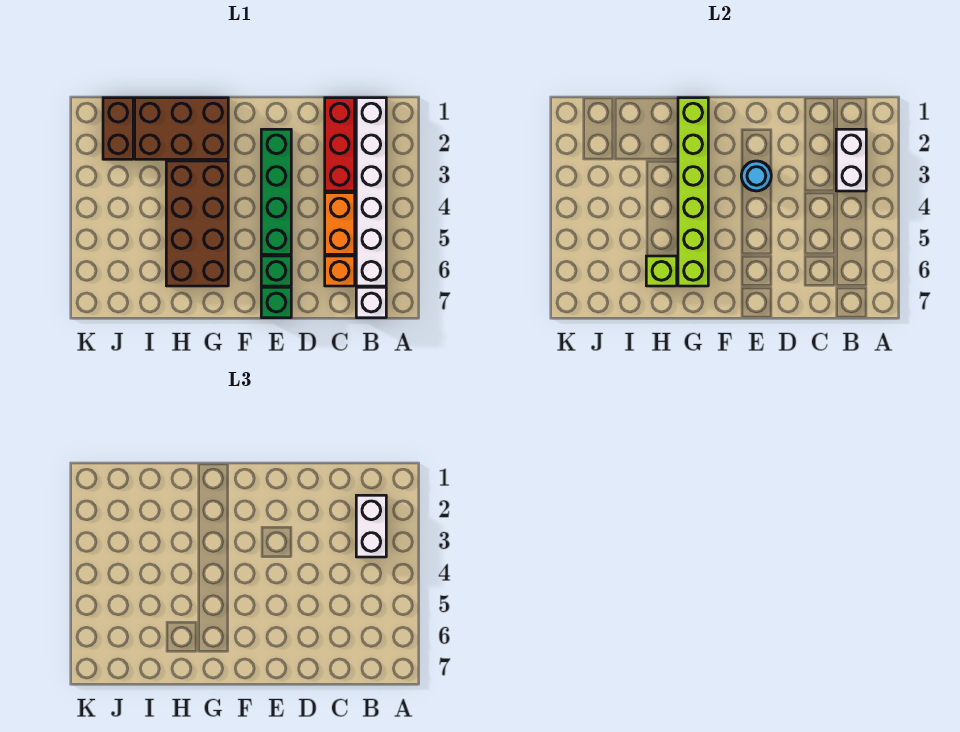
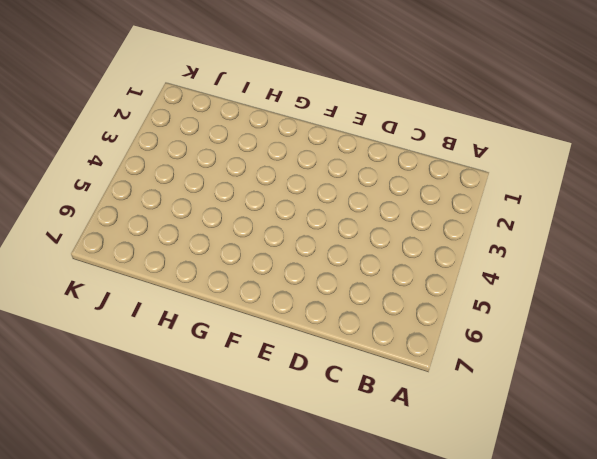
none -> white brick B1:B6 level 1
none -> white brick B7 level 1
none -> red brick C1:C3 level 1

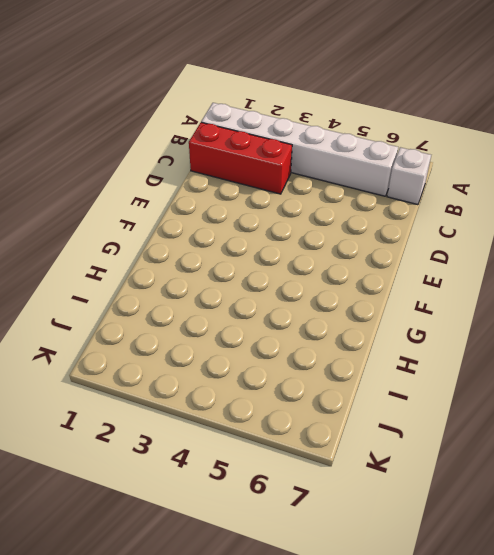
none -> orange brick C4:C5 level 1
none -> orange brick C6 level 1
none -> green brick E2:E5 level 1

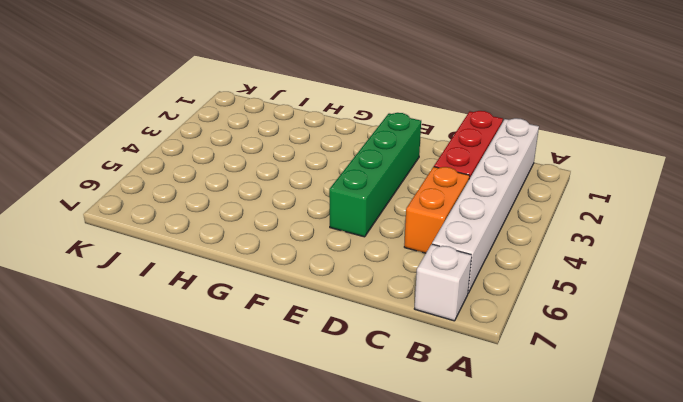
none -> orange brick C6 level 1
none -> green brick E6 level 1
none -> green brick E7 level 1

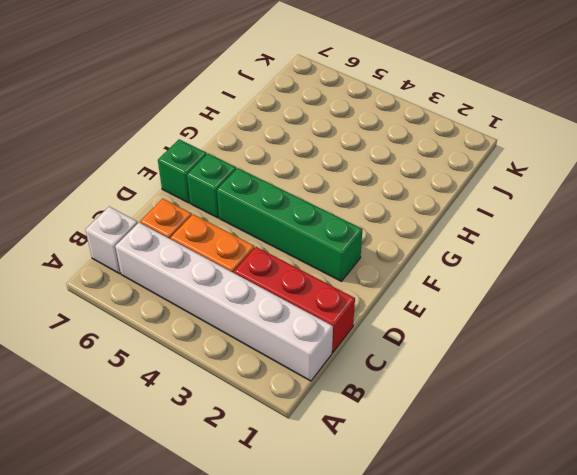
none -> brown brick G1:I2 level 1
none -> brown brick G3:H6 level 1
none -> brown brick J1:J2 level 1

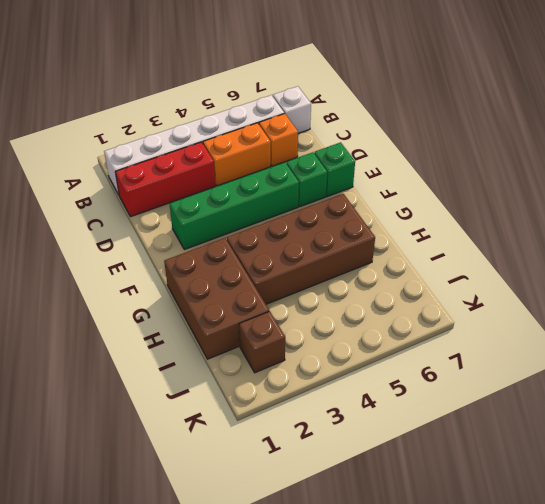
brown brick J2 level 1 -> brown brick J1:J2 level 1
none -> white brick B2:B3 level 2
none -> cyan round brick E3 level 2
none -> lime brick G1:G6 level 2

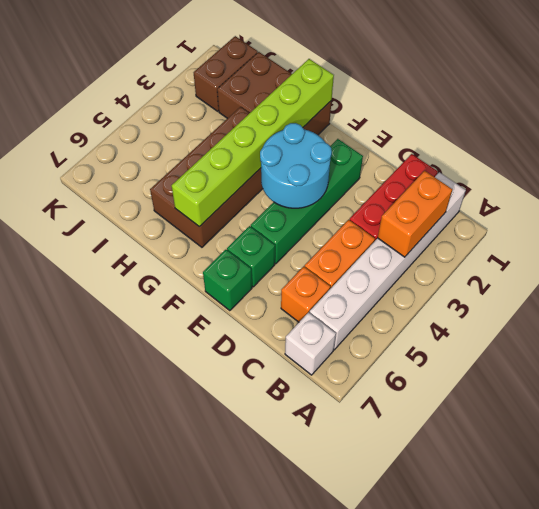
orange brick B2:B3 level 2 -> white brick B2:B3 level 2
cyan round brick E3:F4 level 2 -> cyan round brick E3 level 2
none -> lime brick H6 level 2
none -> white brick B2:B3 level 3

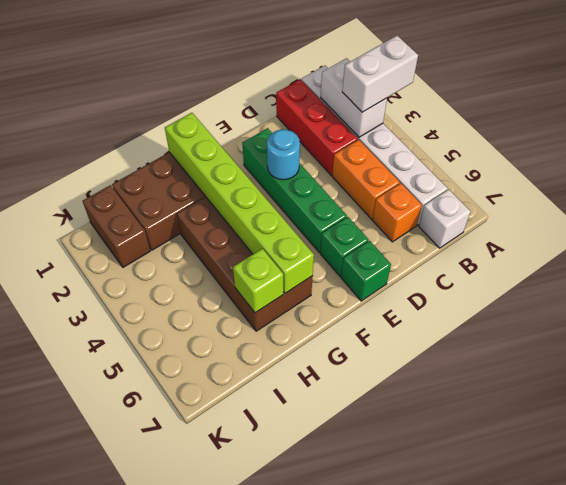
white brick A3:B3 level 3 -> white brick B2:B3 level 3

